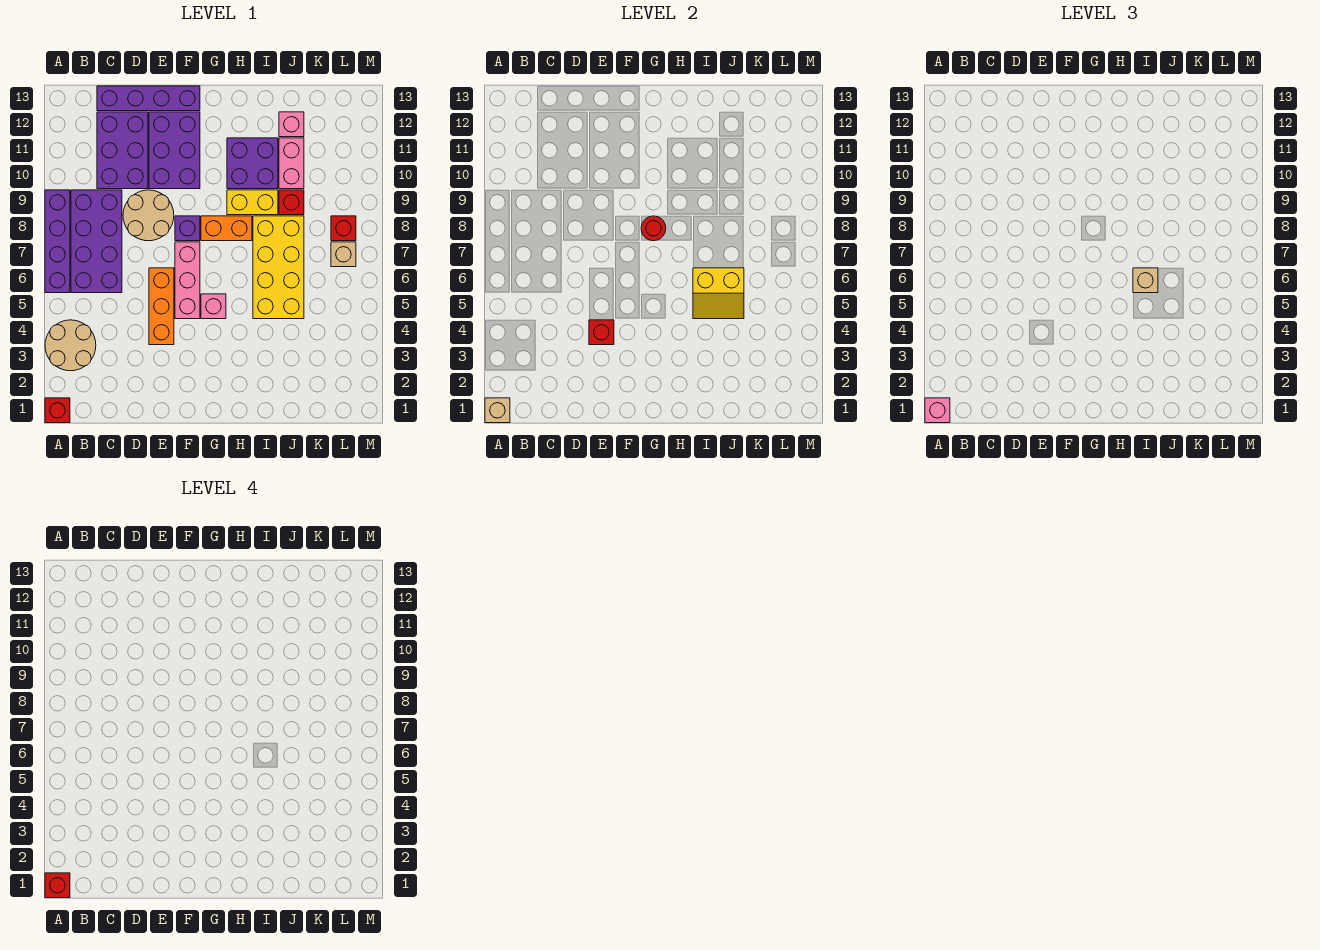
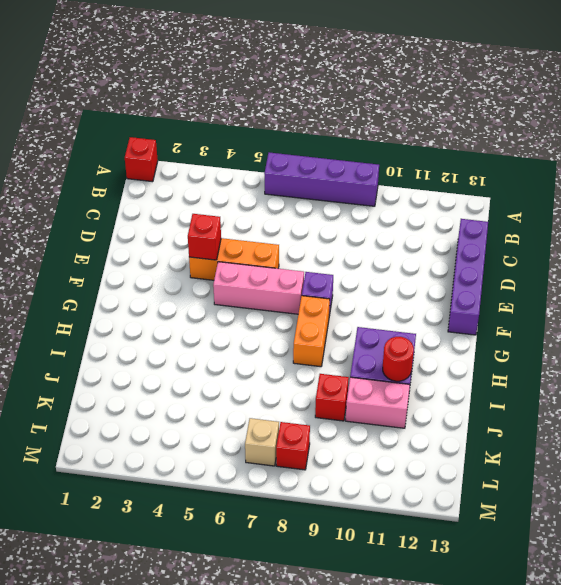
red round brick I11 level 2 -> red round brick G8 level 2
none -> tan round brick A3:B4 level 1
none -> purple brick B6:C9 level 1
none -> purple brick C10:D12 level 1

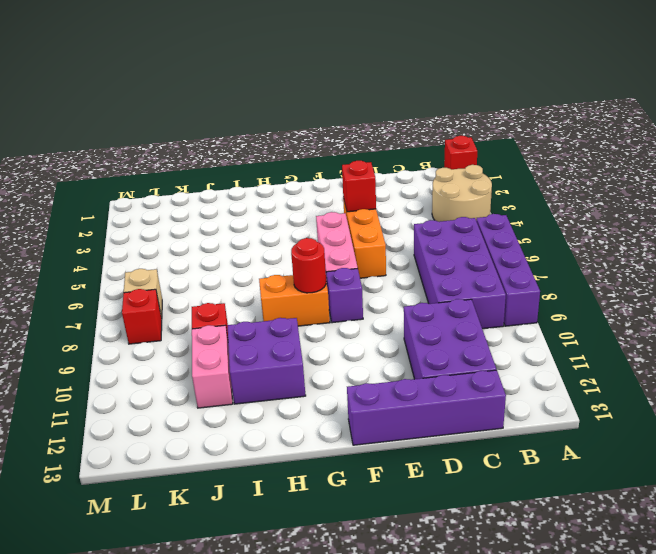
none -> tan round brick D8:E9 level 1
none -> purple brick E10:F12 level 1
none -> pink brick G5 level 1

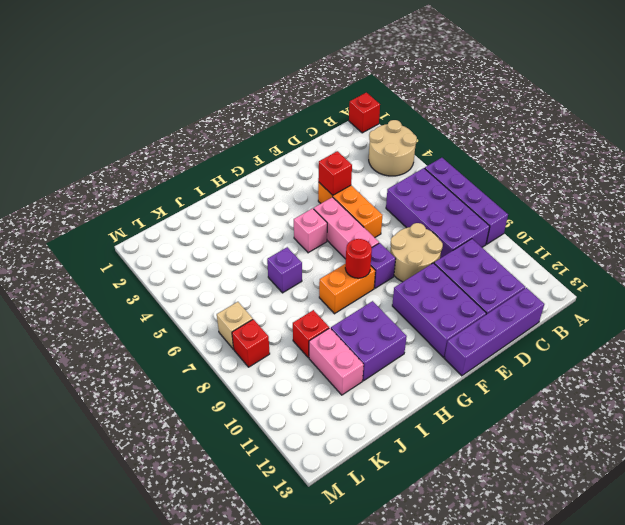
purple brick I6 level 1 -> yellow brick I5:J8 level 1
none -> yellow brick H9:I9 level 1
none -> pink brick J12 level 1
none -> tan brick A1 level 2

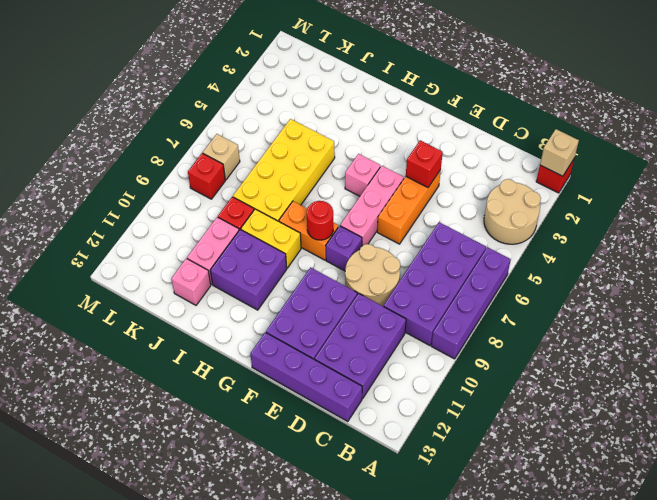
none -> yellow slope I5:J6 level 2 top 6
none -> pink brick A1 level 3
none -> tan brick I6 level 3

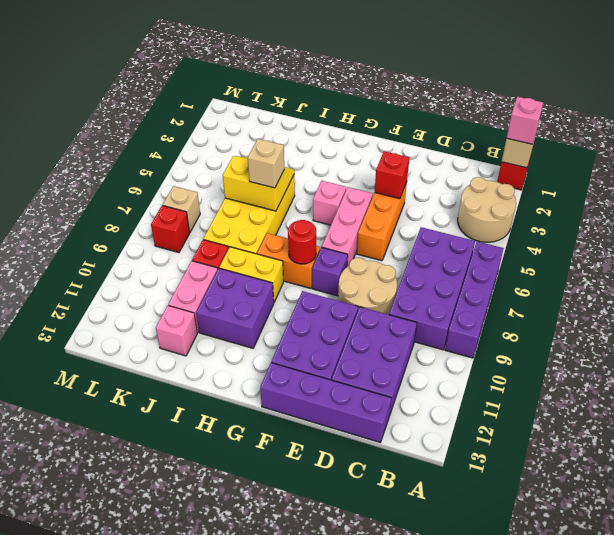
none -> red brick A1 level 4

